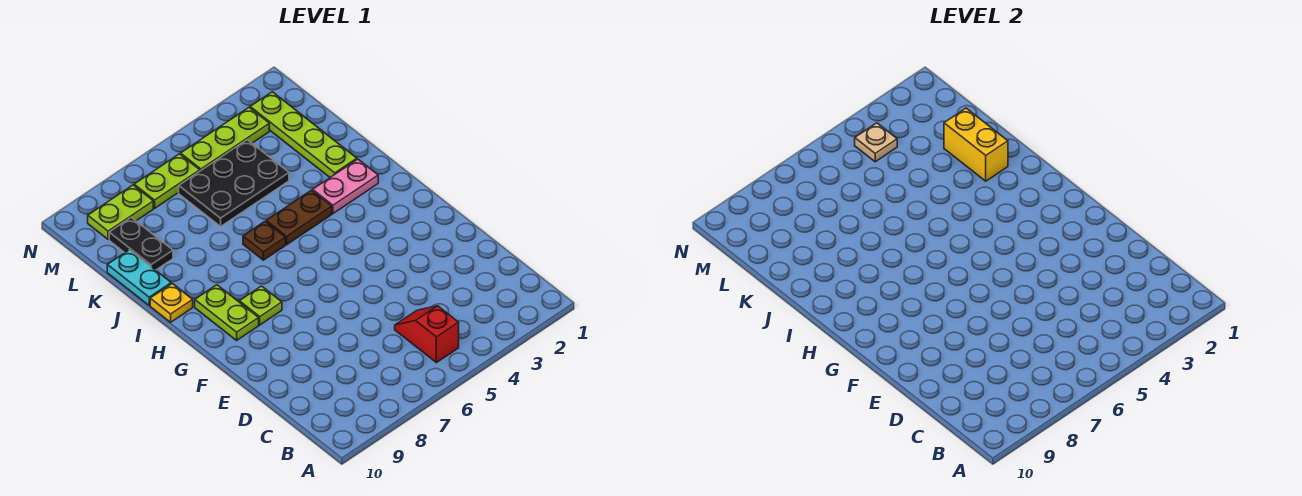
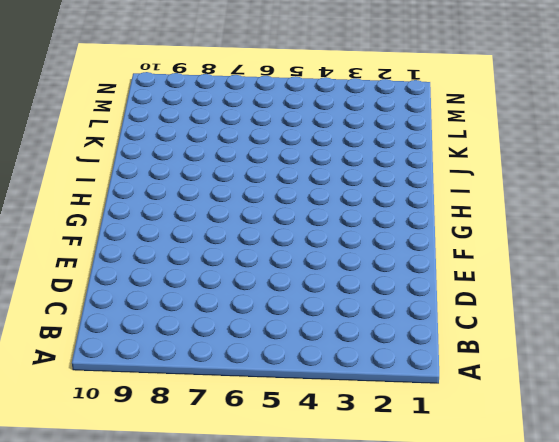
none -> red slope B5:C5 level 1 top B
none -> lime plate G8 level 1
none -> lime plate G9:H9 level 1

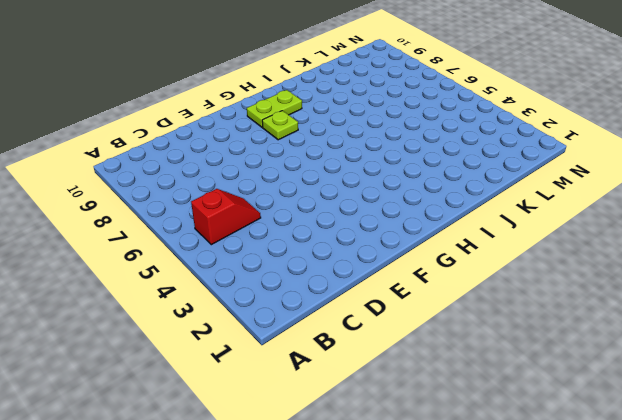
none -> pink plate I2:I3 level 1
none -> brown plate I4:I5 level 1
none -> brown plate I6 level 1

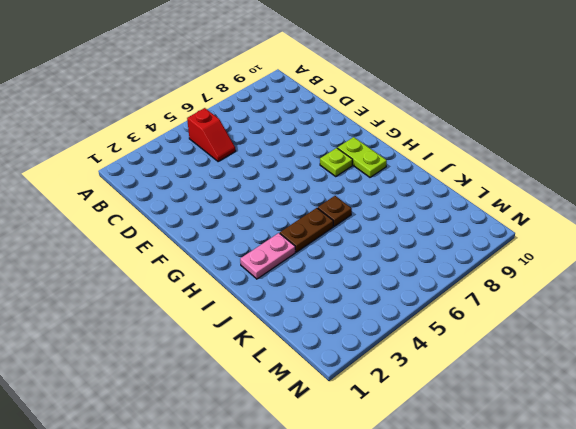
none -> yellow plate I10 level 1
none -> lime plate J2:M2 level 1
none -> cyan plate J10:K10 level 1

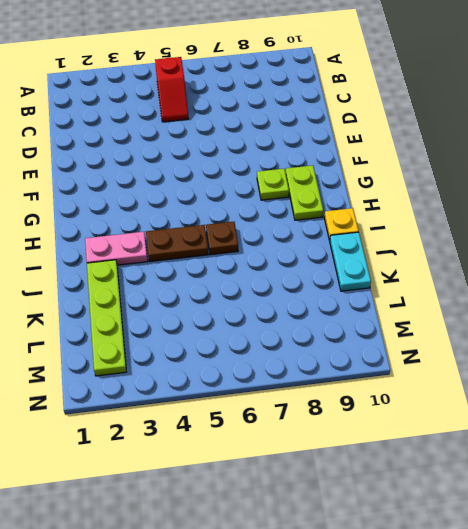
none -> black plate K4:L6 level 1
none -> black plate K9:L9 level 1
none -> lime plate M3:M5 level 1

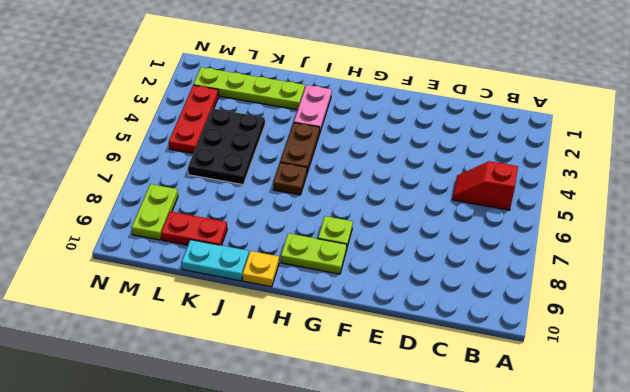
red plate K9:L9 level 1 -> black plate K9:L9 level 1
red plate M3:M5 level 1 -> lime plate M3:M5 level 1
none -> lime plate M6:M7 level 1
none -> yellow brick J2:K2 level 2
none -> tan plate M4 level 2

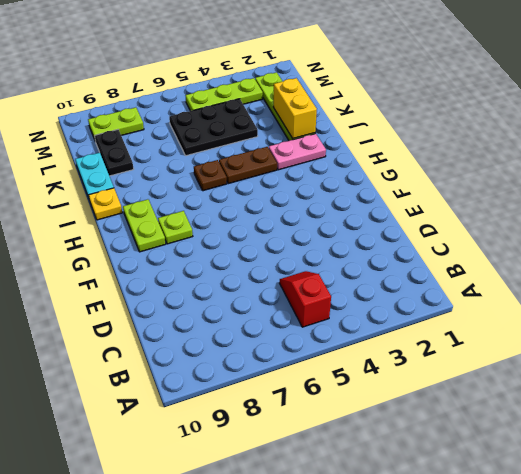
none -> lime plate M6:M7 level 1
none -> tan plate M4 level 2

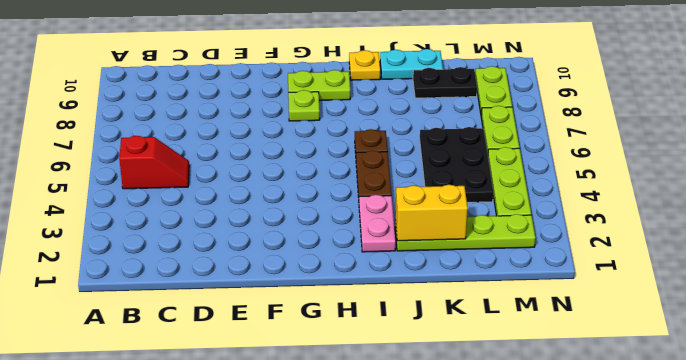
none -> tan plate M4 level 2

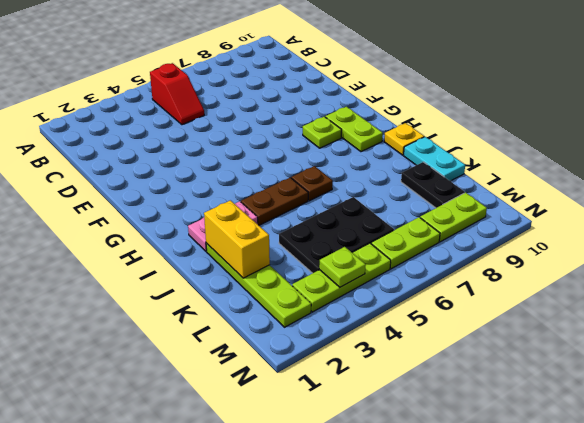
lime plate M4 level 2 -> tan plate M4 level 2

